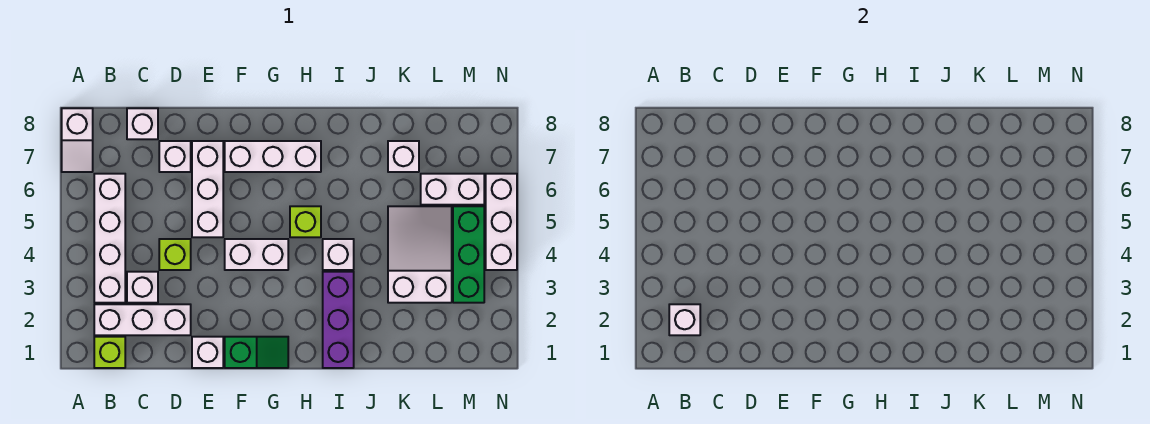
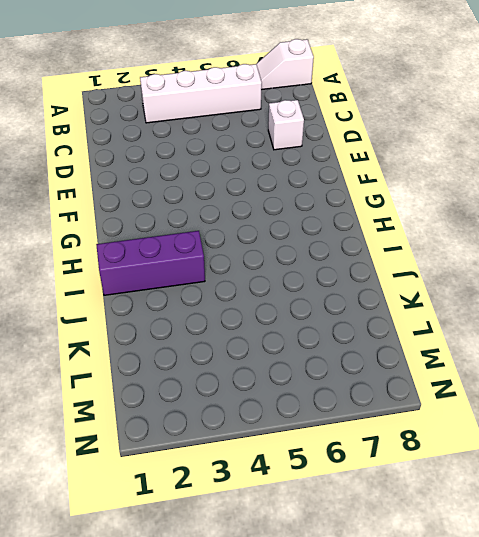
none -> lime brick B1 level 1
none -> white brick B2:D2 level 1
none -> white brick C3 level 1

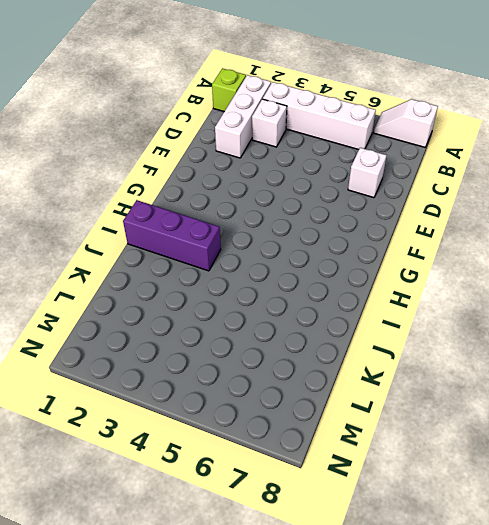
none -> white brick C8 level 1
none -> lime brick D4 level 1
none -> white brick E1 level 1

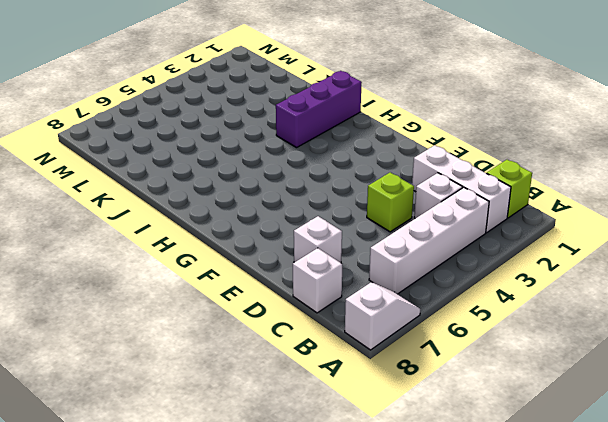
none -> white brick E1 level 1
none -> white brick E5:E7 level 1
none -> green slope F1:G1 level 1 top F

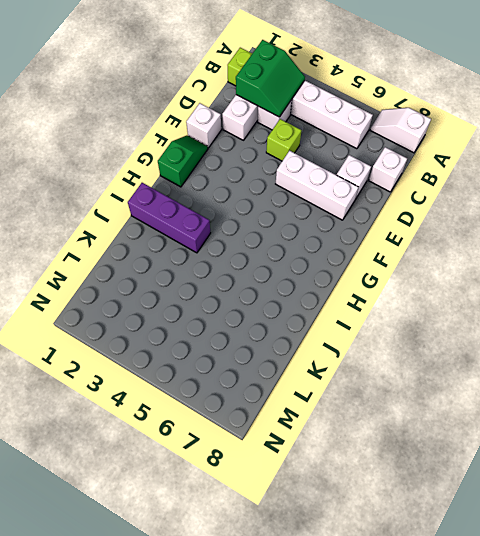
green slope B2:C3 level 2 top 2 -> white brick B2 level 2
green slope F1:G1 level 1 top G -> green slope F1:G1 level 1 top F
none -> white brick F4:G4 level 1
none -> white brick F7:H7 level 1
none -> lime brick H5 level 1

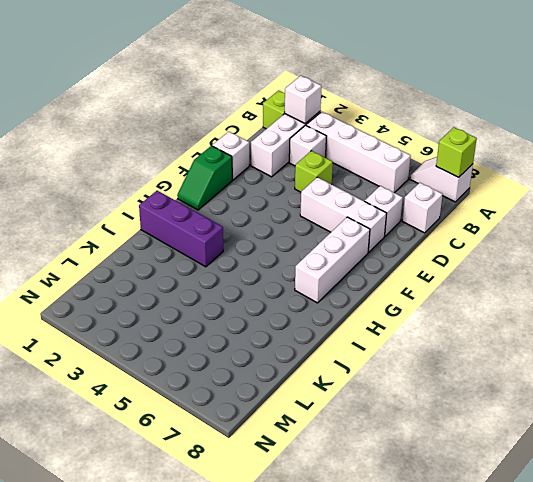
lime brick A8 level 2 -> lime brick H5 level 1
none -> white brick F4:G4 level 1
none -> white brick I4 level 1
none -> white slope K3:L5 level 1 top 3

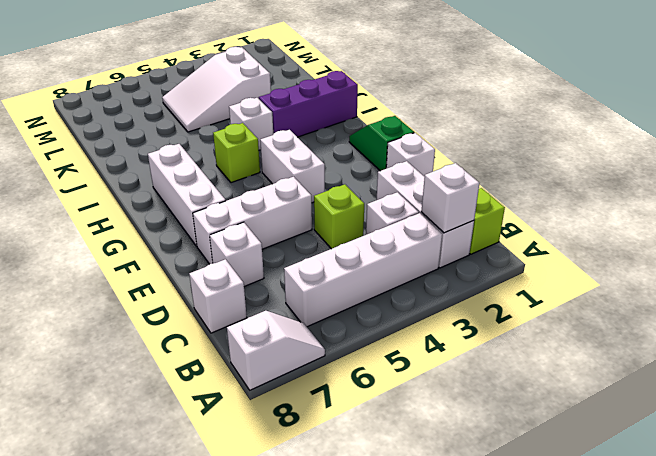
none -> white brick K7 level 1
none -> white brick L6:M6 level 1
none -> green brick M3:M5 level 1

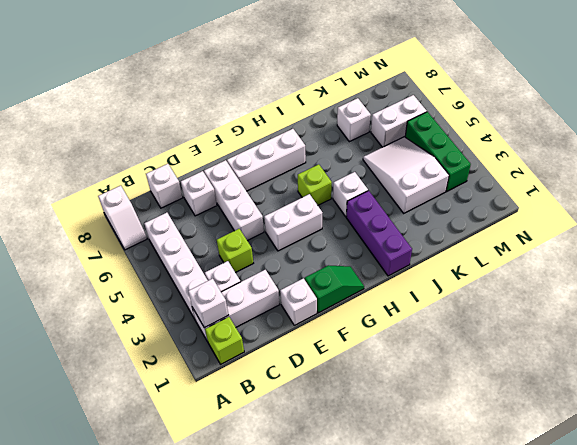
none -> white brick N4:N6 level 1

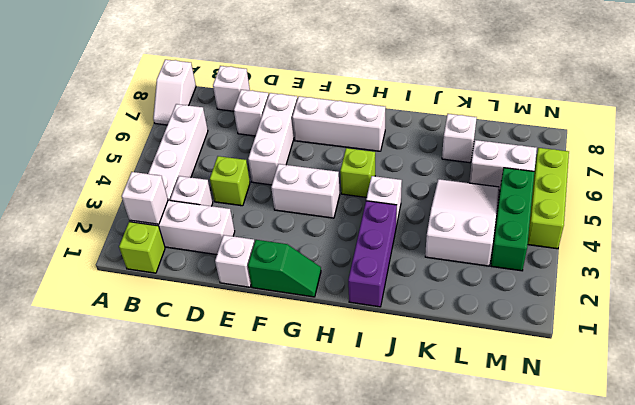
lime brick N4:N6 level 1 -> white brick N4:N6 level 1

